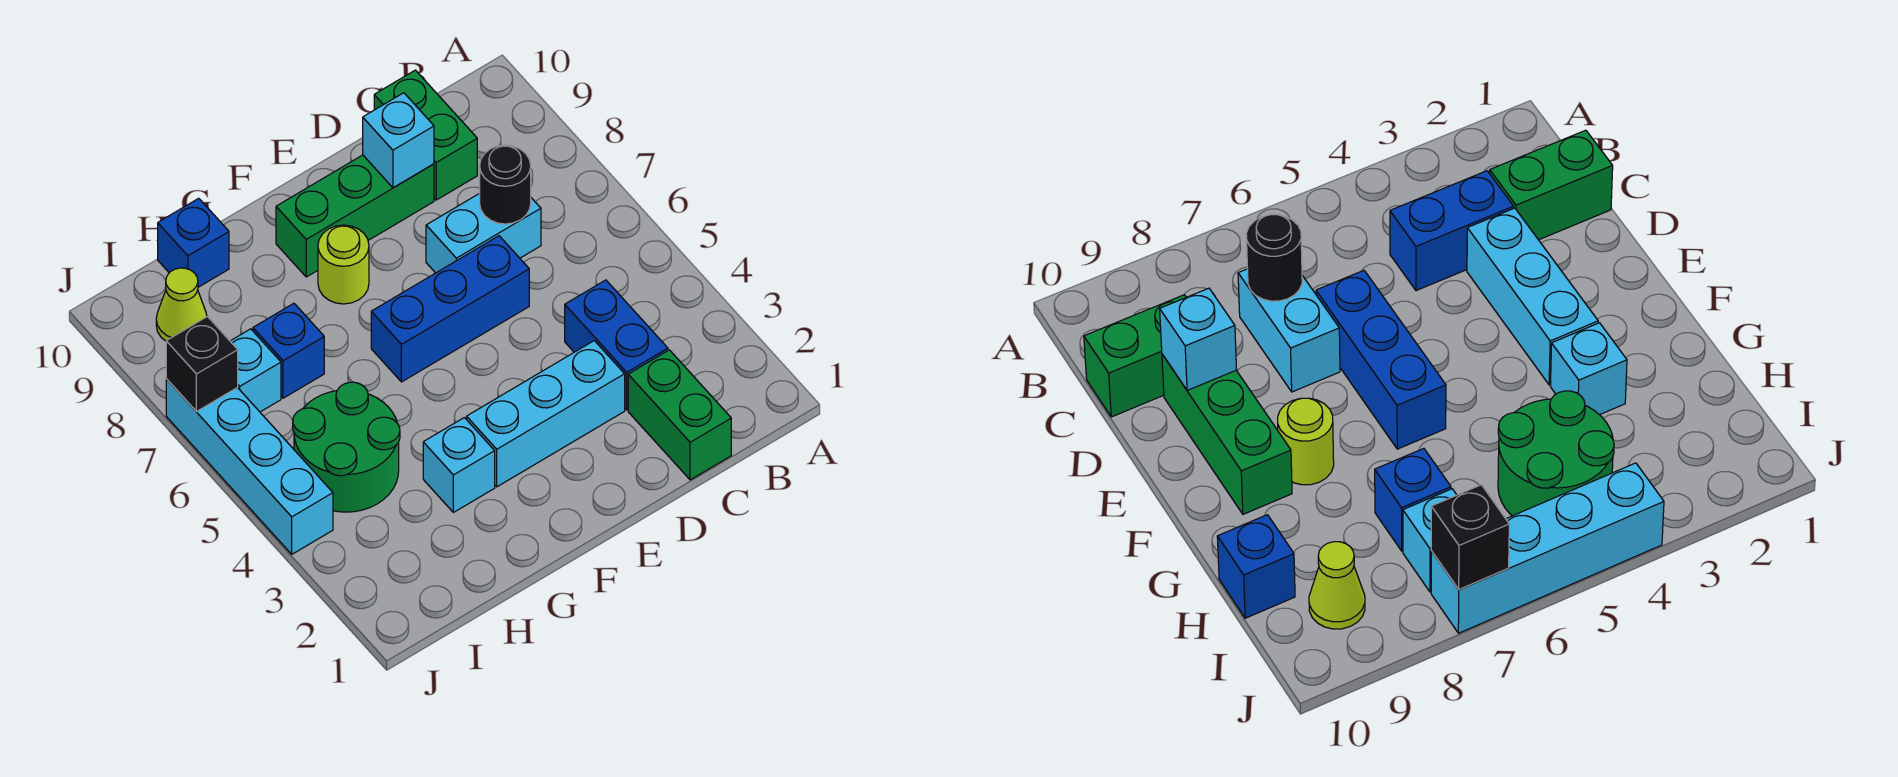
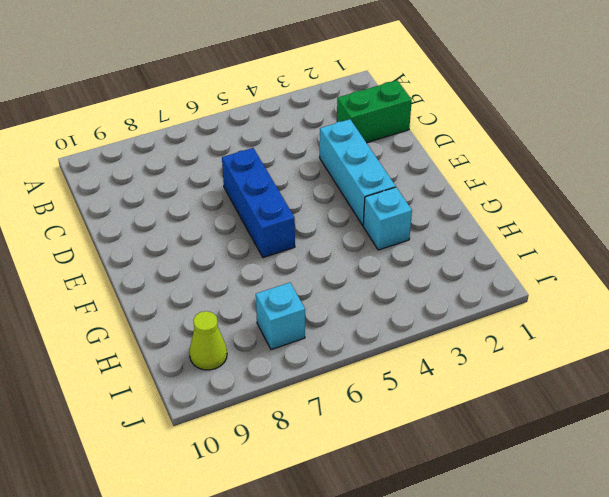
none -> blue brick C3:C4 level 1
none -> cyan brick C7:D7 level 1
none -> green brick C9:C10 level 1

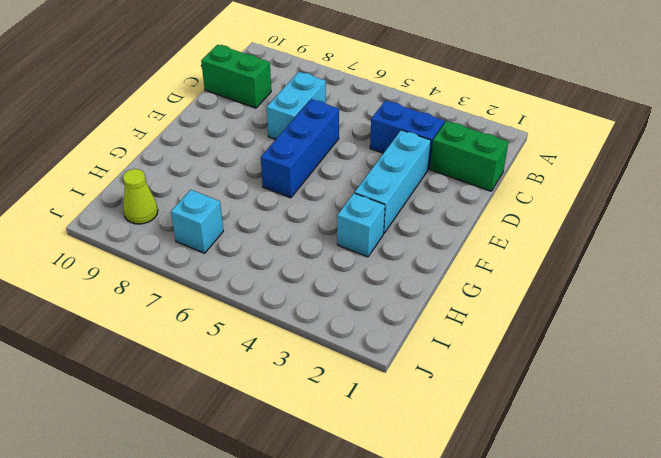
none -> green brick D9:F9 level 1
none -> lime round brick F8 level 1
none -> green round brick H4:I5 level 1

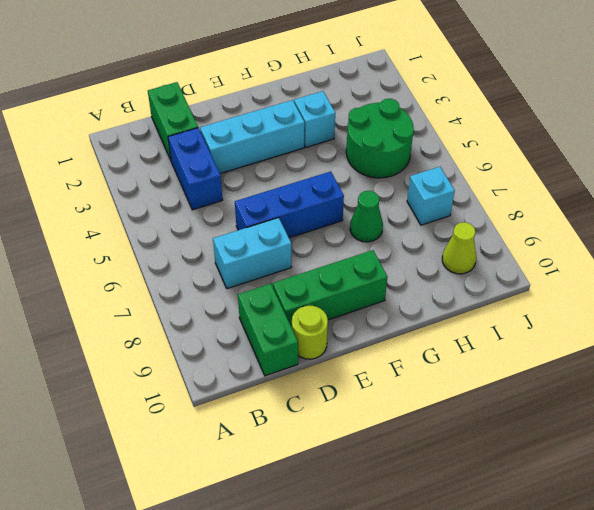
lime round brick D10 level 1 -> lime round brick F8 level 1
green cone G7 level 1 -> none
none -> blue brick H7 level 1
none -> blue brick H10 level 1
none -> cyan brick J4:J7 level 1

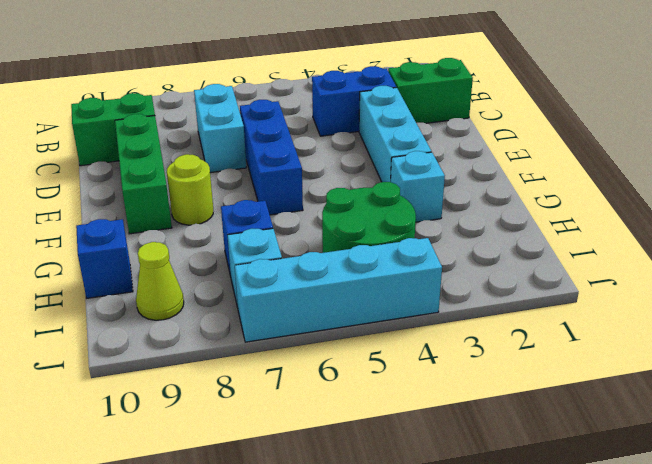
none -> black round brick C7 level 2
none -> cyan brick D9 level 2
none -> black brick J7 level 2

